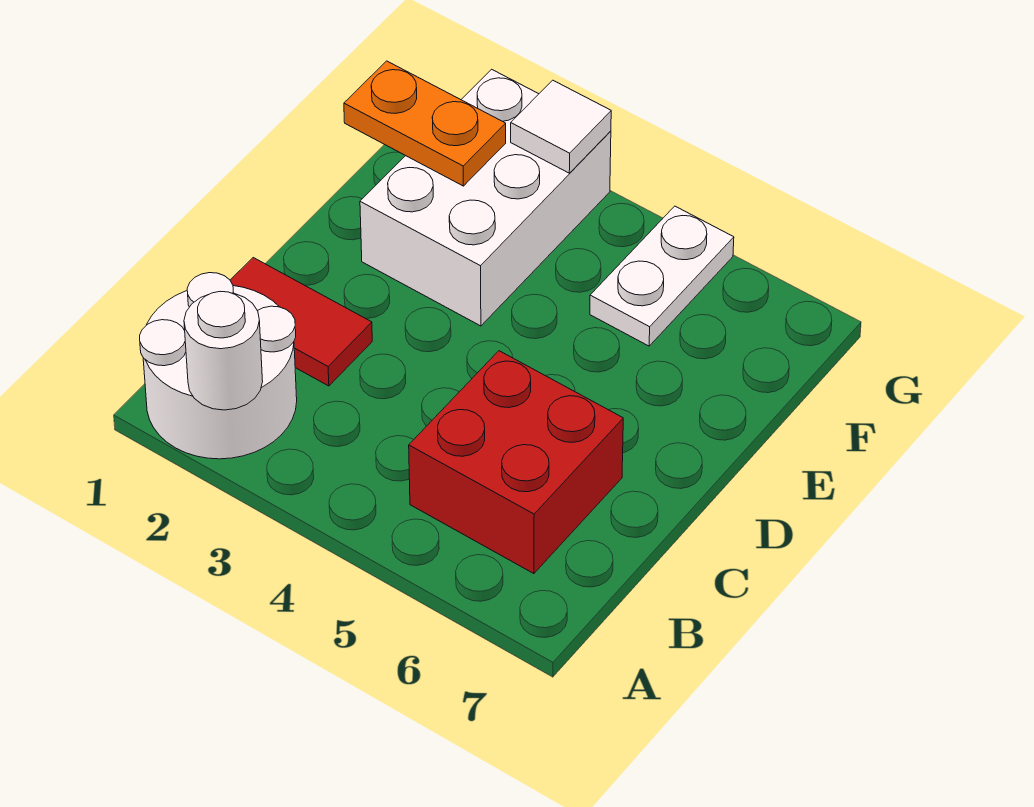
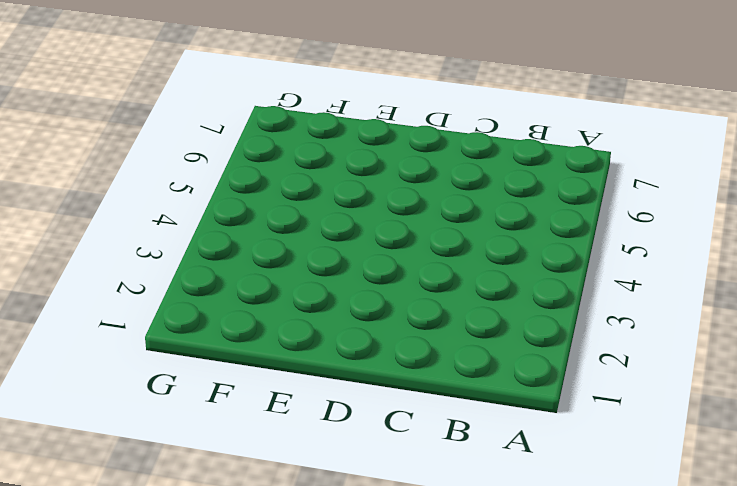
none -> white round brick A1:B2 level 1
none -> red brick B5:C6 level 1

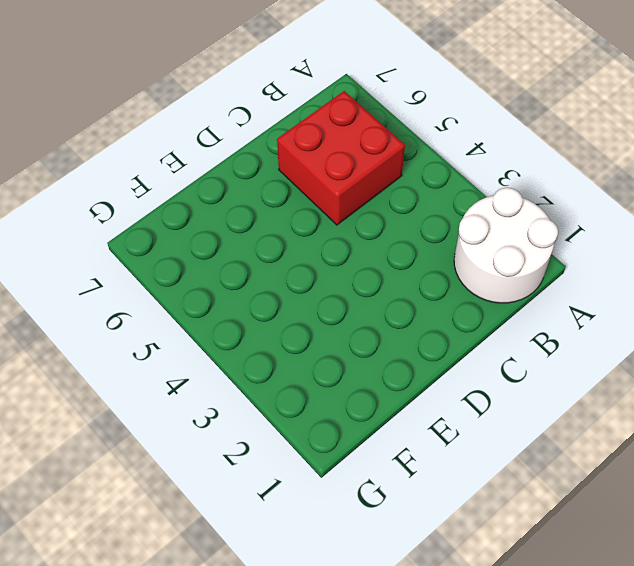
none -> red tile C1:C2 level 1
none -> white brick E2:G3 level 1

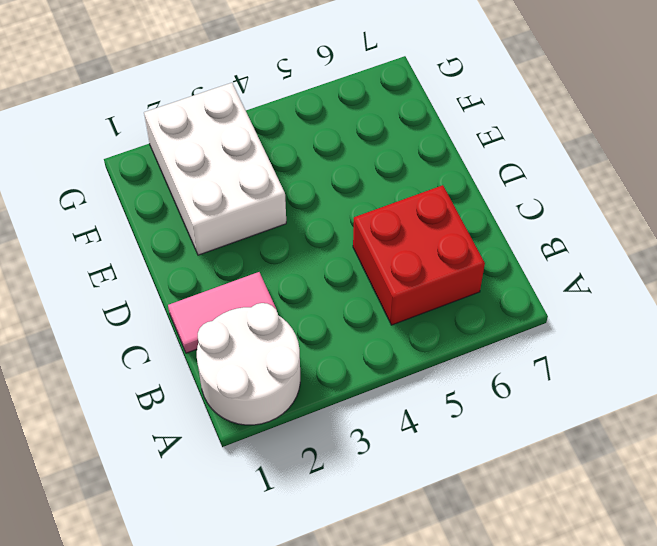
pink tile C1:C2 level 1 -> red tile C1:C2 level 1
none -> white plate F5:G5 level 1
none -> white round brick A2 level 2

